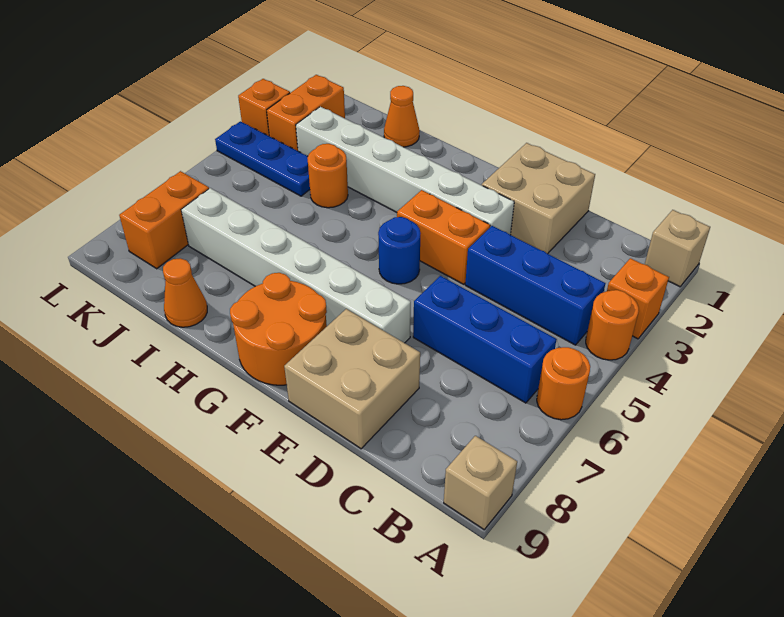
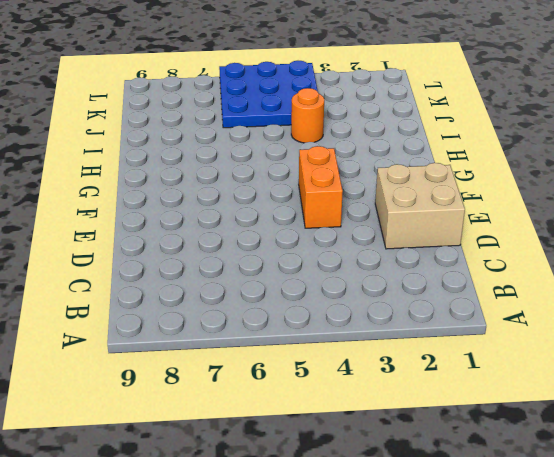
blue plate J4:L6 level 1 -> blue plate J4:L4 level 1
none -> tan brick A1 level 1
none -> orange brick A3 level 1
none -> orange round brick A4 level 1

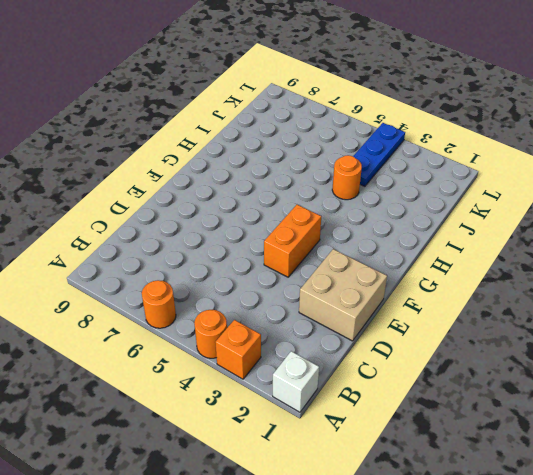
white brick A1 level 1 -> tan brick A1 level 1
none -> tan brick A9 level 1
none -> blue brick B4:D4 level 1
none -> blue brick B6:D6 level 1

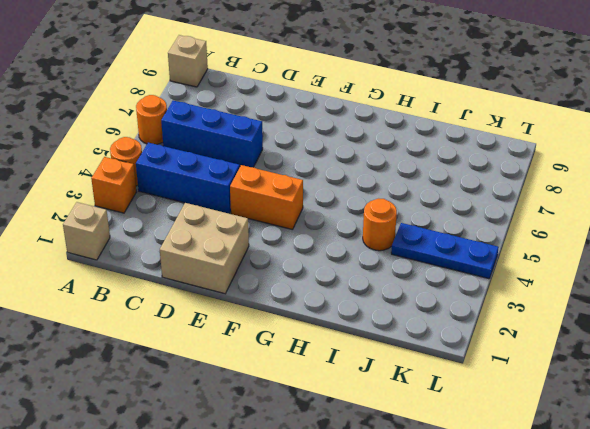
none -> tan brick D8:E9 level 1
none -> white brick E3:J3 level 1
none -> white brick E7:J7 level 1

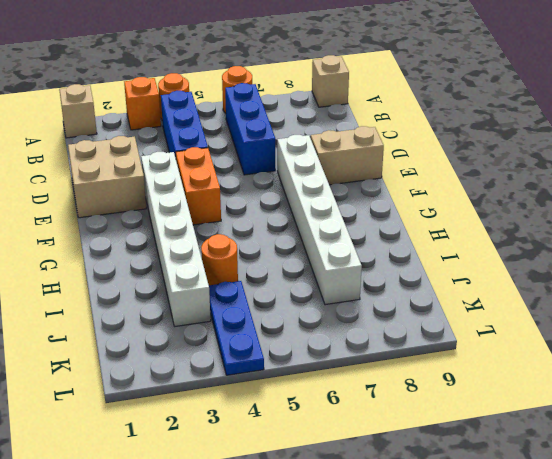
tan brick E8:E9 level 1 -> tan brick D8:E9 level 1
none -> blue round brick F5 level 1
none -> orange round brick F8:G9 level 1
none -> orange cone I1 level 1

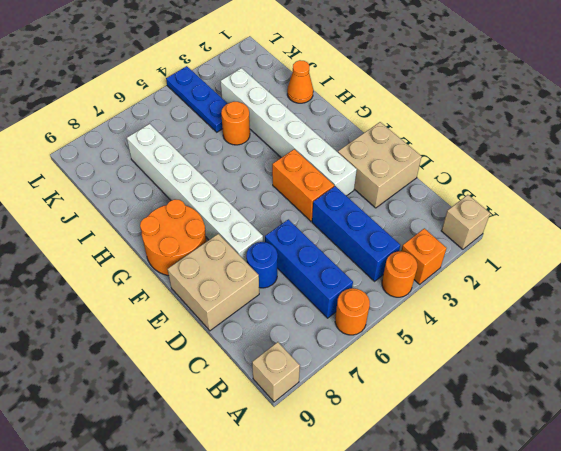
blue round brick D7 level 1 -> blue round brick F5 level 1
none -> orange cone I9 level 1
none -> orange brick K2:K3 level 1
none -> orange brick K7:K8 level 1

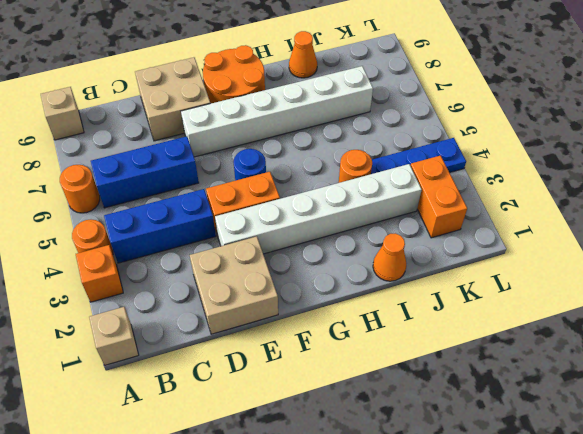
none -> orange brick K7:K8 level 1
none -> orange brick L3 level 1

